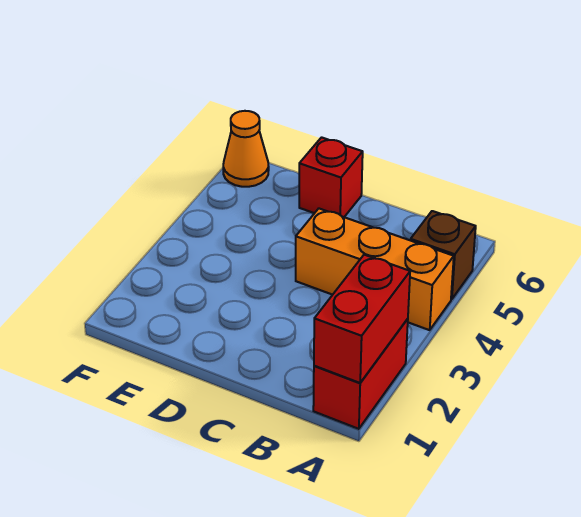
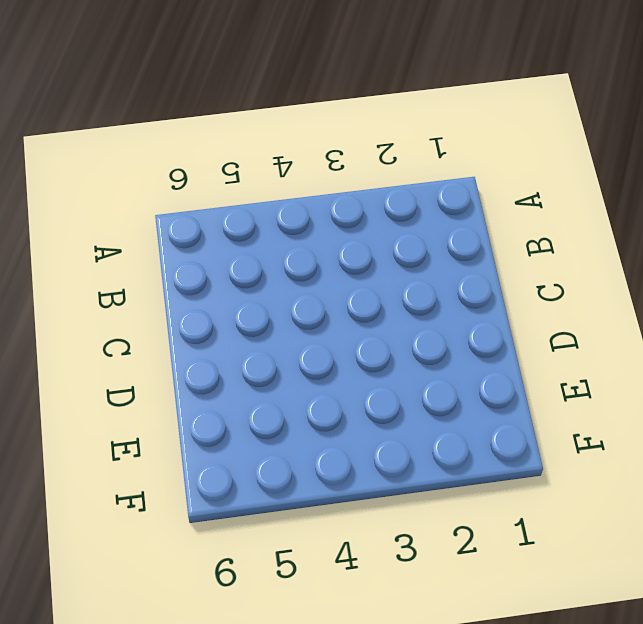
none -> red brick A1:A2 level 1
none -> orange brick A4:C4 level 1

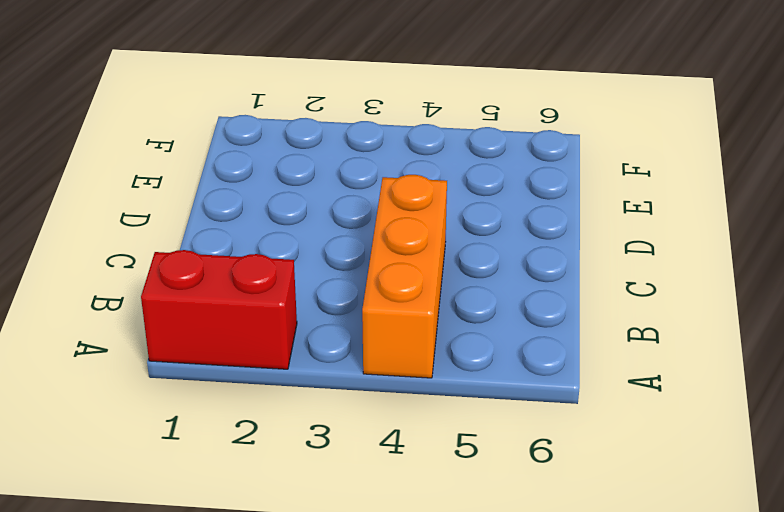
none -> brown brick A5 level 1
none -> red brick D6 level 1

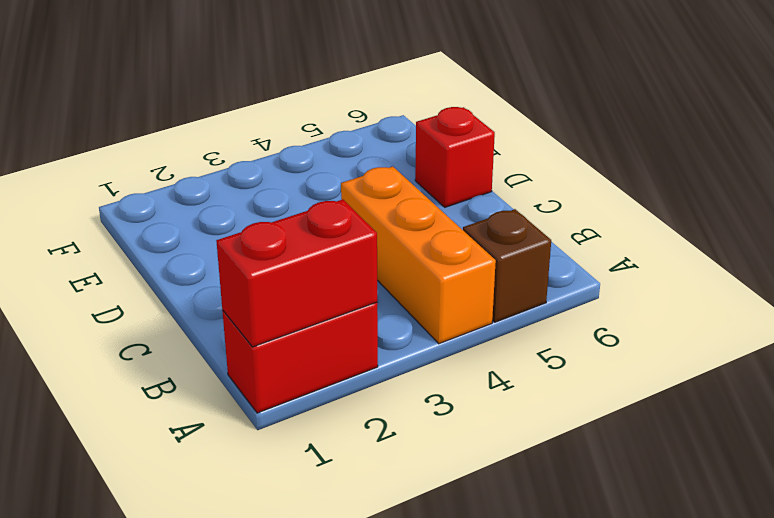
none -> orange cone F6 level 1

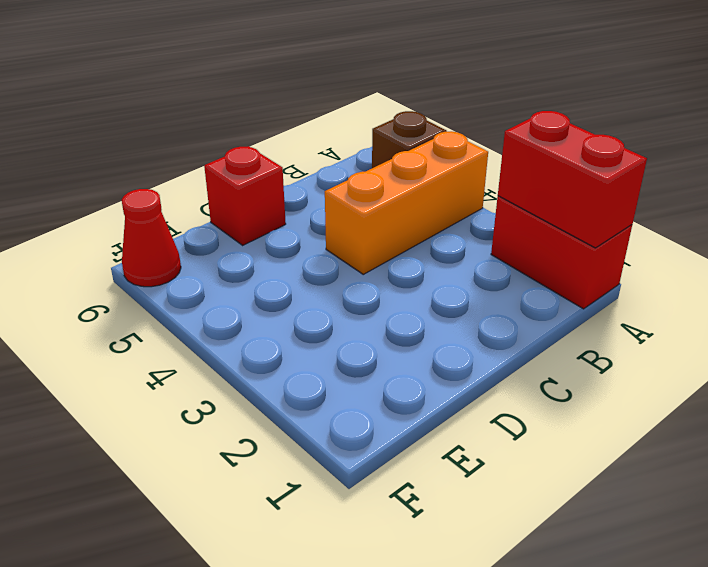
red cone F6 level 1 -> orange cone F6 level 1

